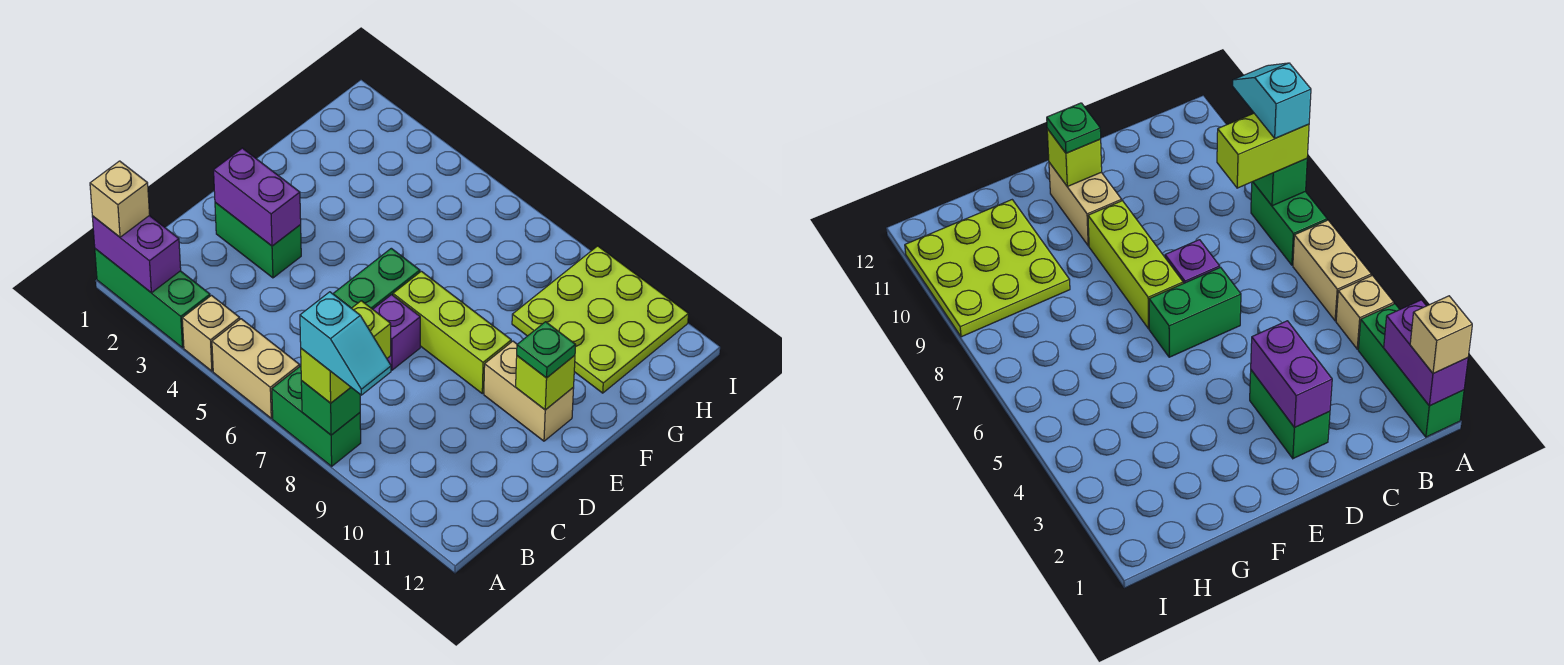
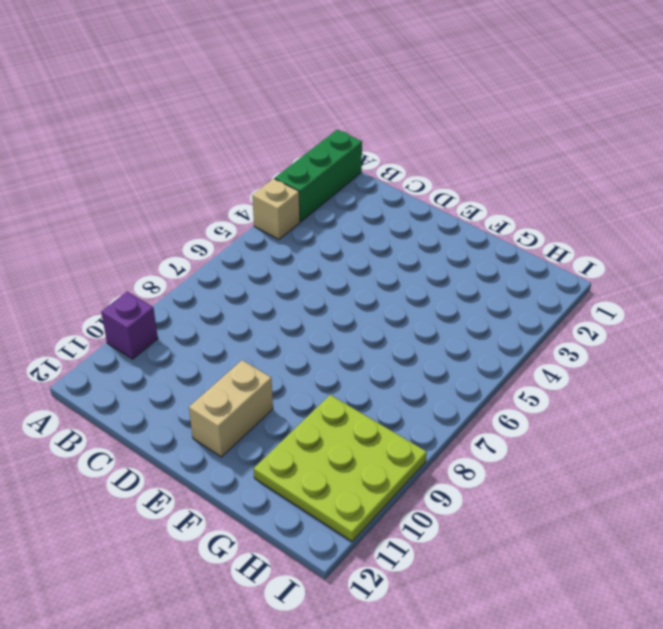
purple brick A10 level 1 -> purple brick D7 level 1
none -> tan brick A5:A6 level 1
none -> green brick A7:A8 level 1
none -> green brick D2:D3 level 1

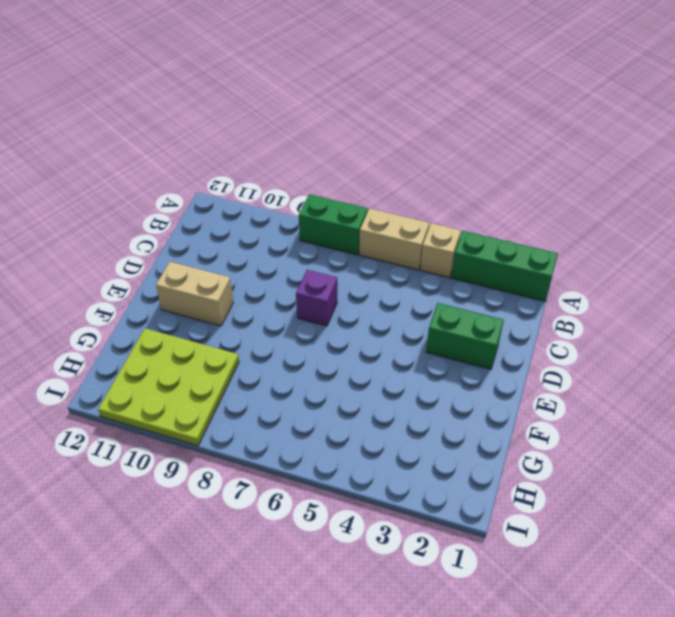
none -> green brick D6:E6 level 1
none -> lime brick E7:E9 level 1
none -> purple brick A1:A2 level 2

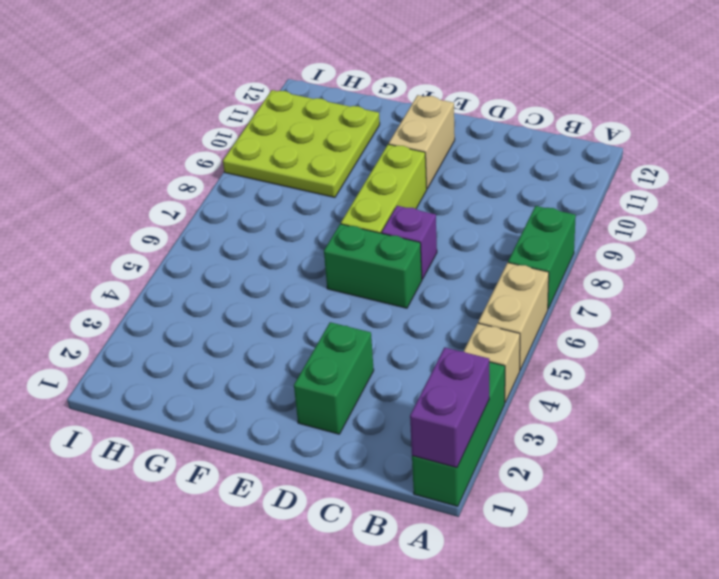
none -> green brick A8 level 2
none -> purple brick D2:D3 level 2
none -> lime brick E11 level 2

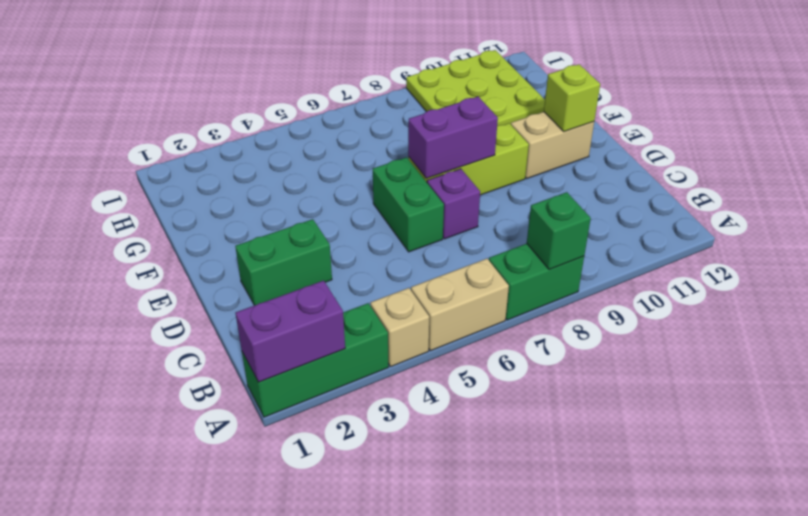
purple brick E7:E8 level 2 -> purple brick D2:D3 level 2
none -> tan brick A1 level 3
none -> lime brick A8:B8 level 3
none -> green plate E11 level 3

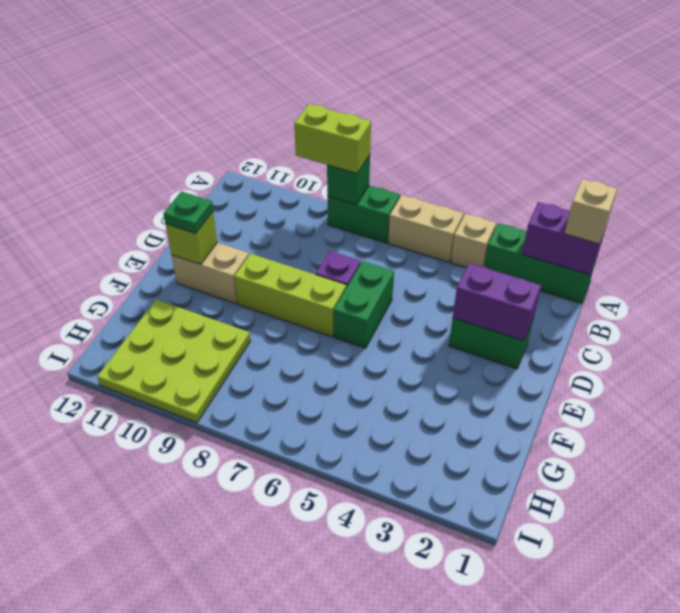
lime brick A8:A9 level 3 -> lime brick A8:B8 level 3
none -> cyan slope A8:A9 level 4 top 8

